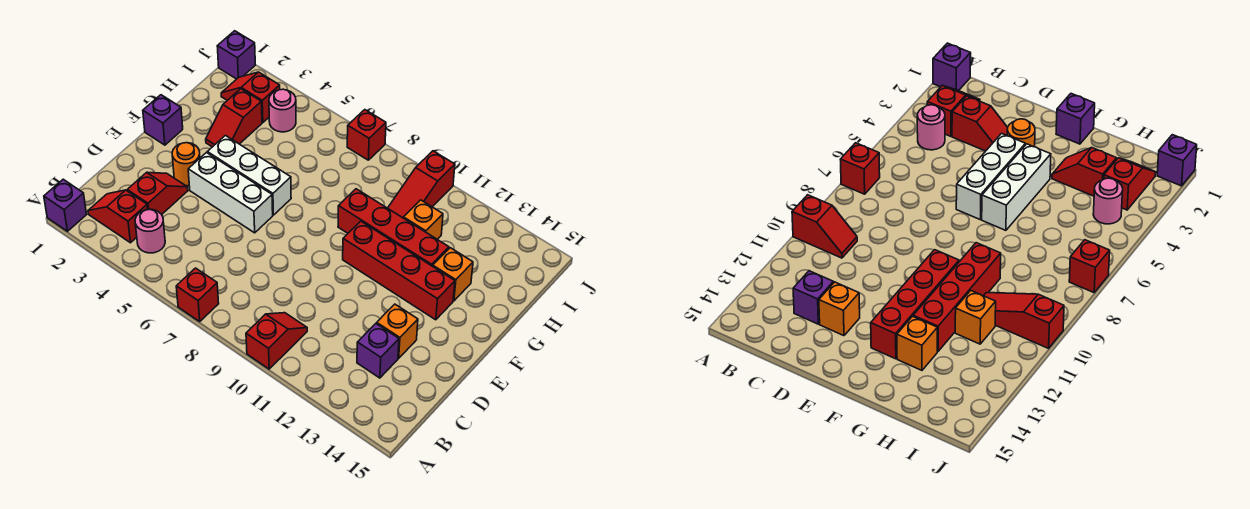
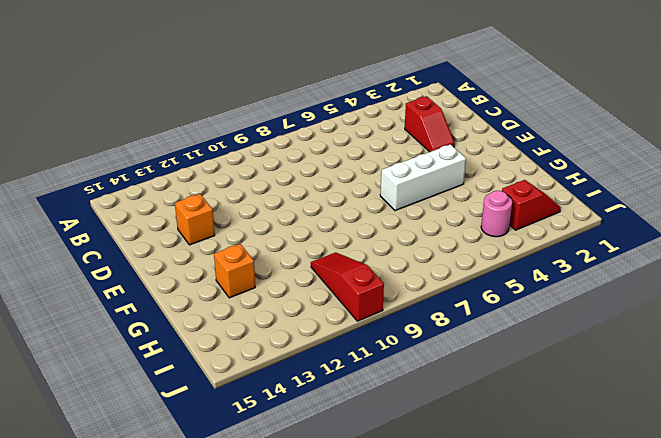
none -> purple brick A1 level 1
none -> red brick A7 level 1
none -> red slope A10:B10 level 1 top A

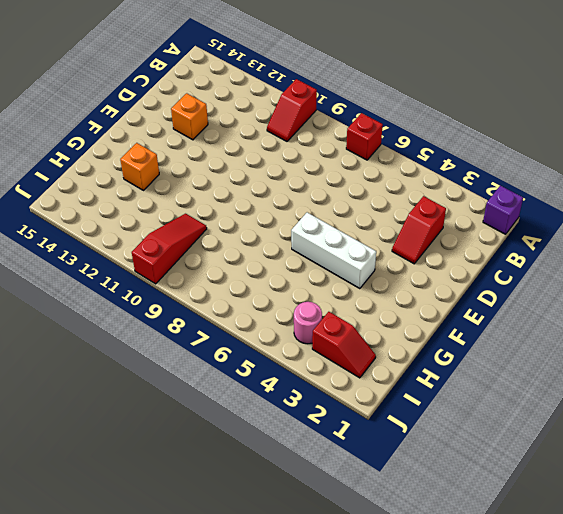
none -> red slope B2:B3 level 1 top 3
none -> pink round brick B4 level 1
none -> purple brick C13 level 1

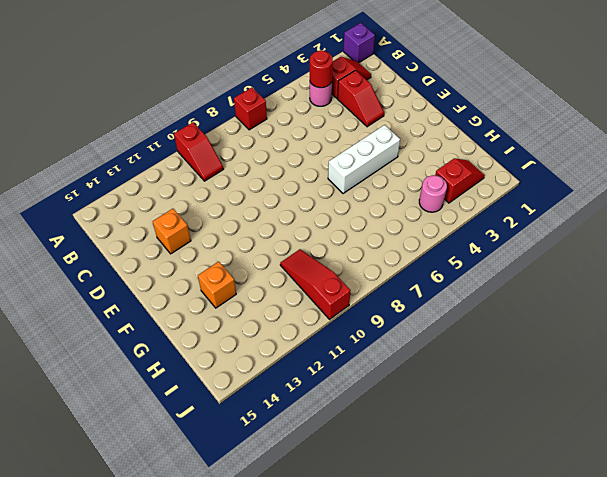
red round brick B4 level 2 -> none
none -> purple brick C13 level 1
none -> orange round brick E3 level 1
none -> white brick E4:E6 level 1

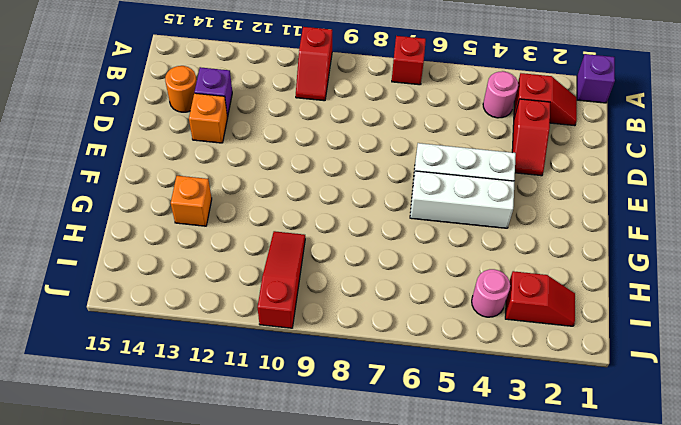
orange round brick C14 level 1 -> orange round brick E3 level 1
none -> purple brick F1 level 1
none -> red brick F10:F13 level 1
none -> red slope G3:H3 level 1 top H

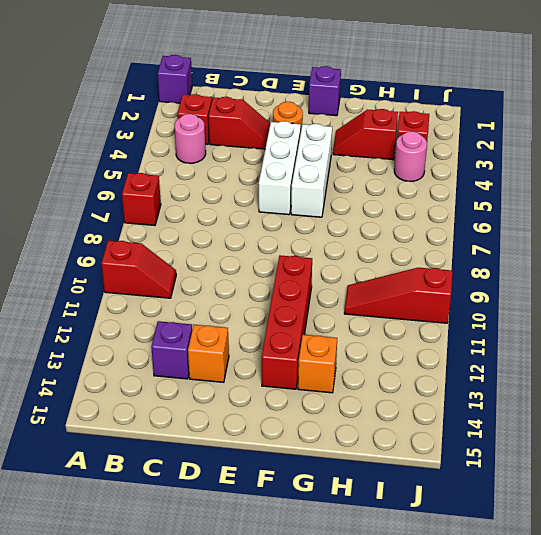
none -> red brick G9:G12 level 1
none -> orange brick H11 level 1
none -> purple brick J1 level 1

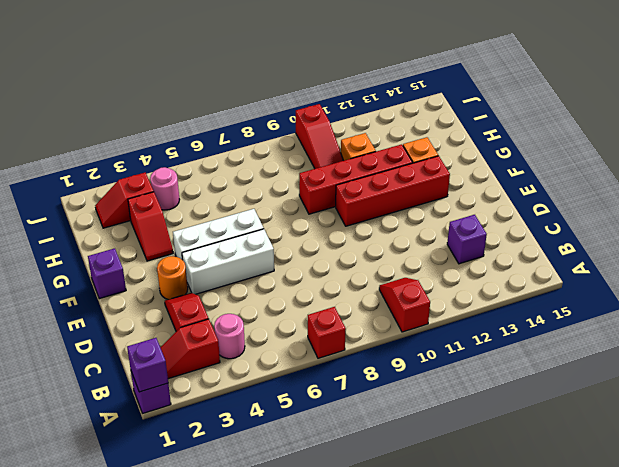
purple brick A1 level 2 -> purple brick J1 level 1
none -> orange brick D13 level 1
none -> red brick J7 level 1

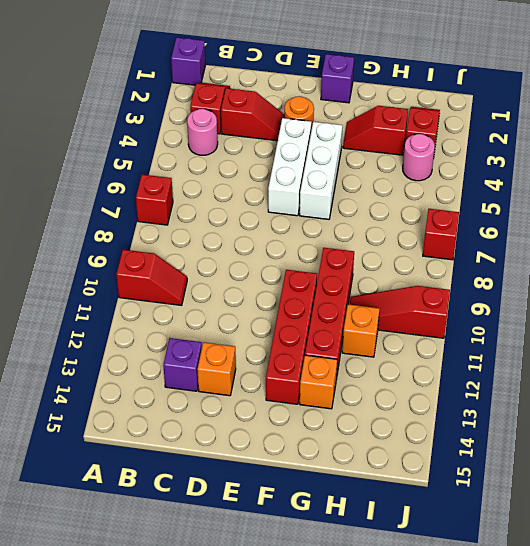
none -> purple brick J1 level 1

